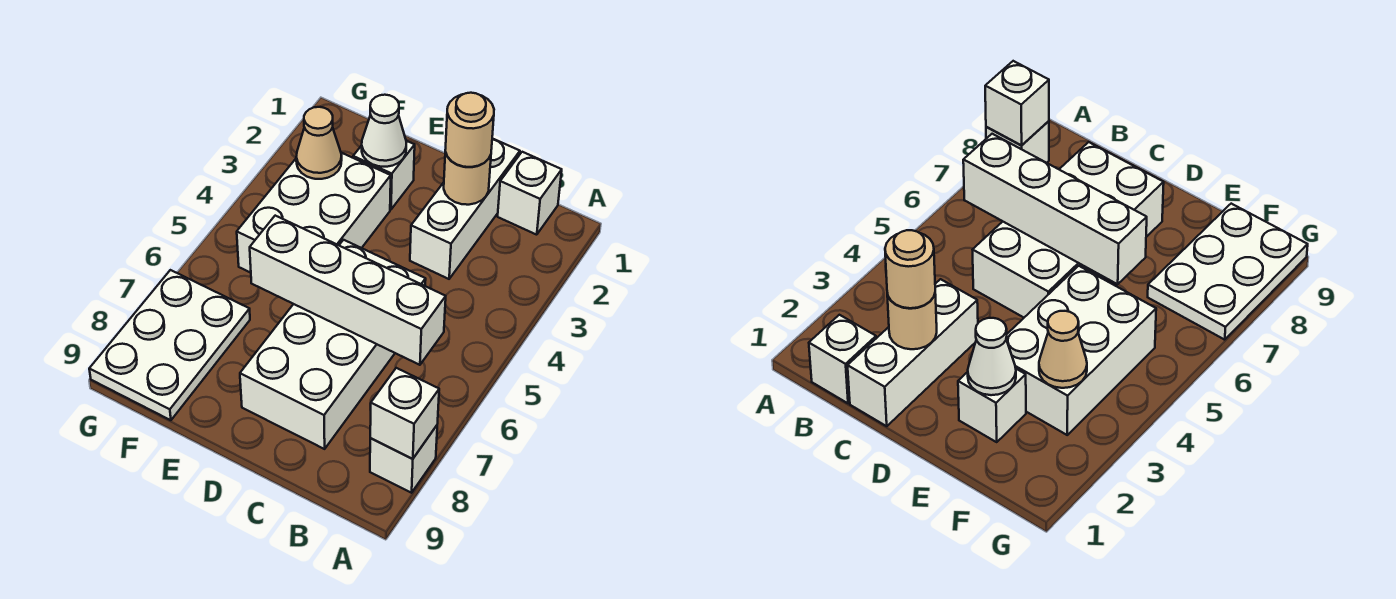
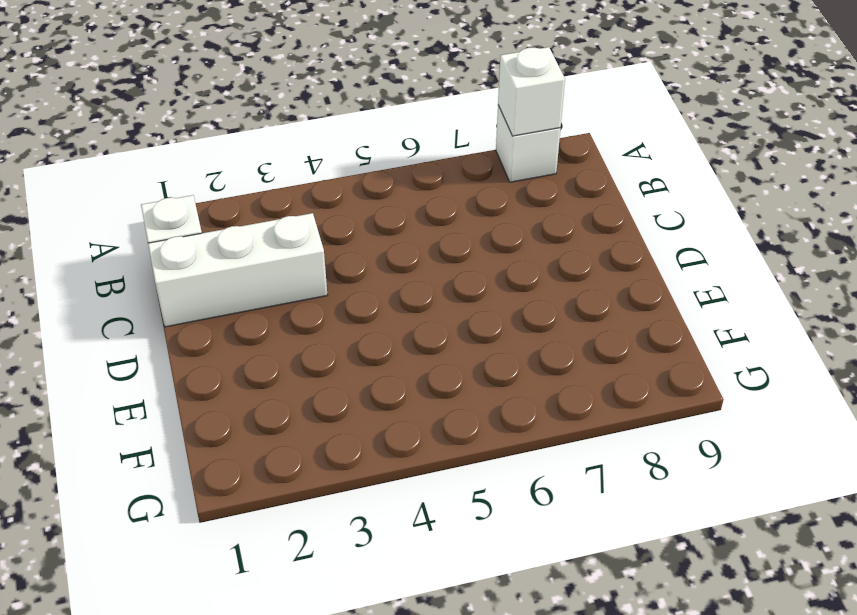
none -> white brick C5:D8 level 1
none -> white brick E2 level 1
none -> white brick E3:F5 level 1

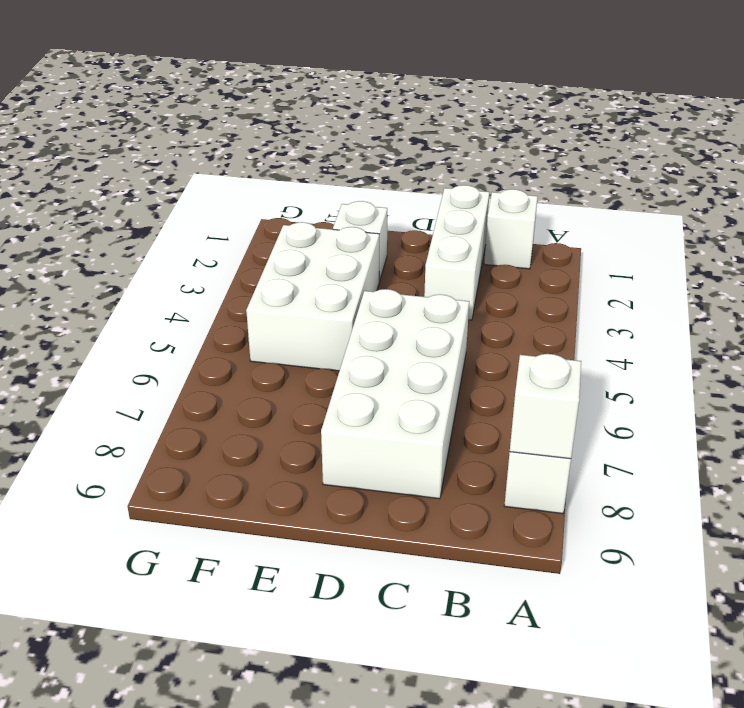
none -> white plate F7:G9 level 1
none -> white brick B6:E6 level 2
none -> tan round brick C2 level 2

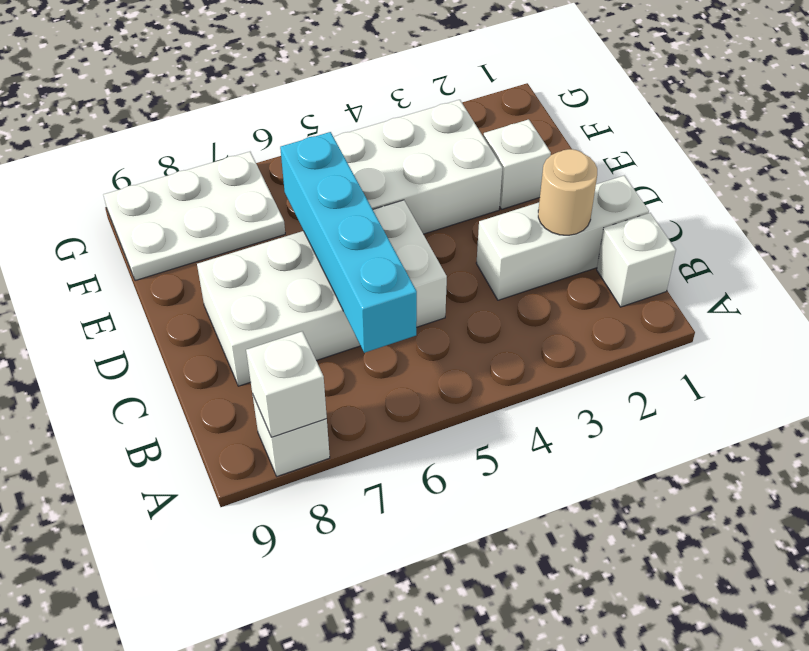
cyan brick B6:E6 level 2 -> white brick B6:E6 level 2
none -> white cone E2 level 2
none -> tan cone F3 level 2
none -> tan round brick C2 level 3

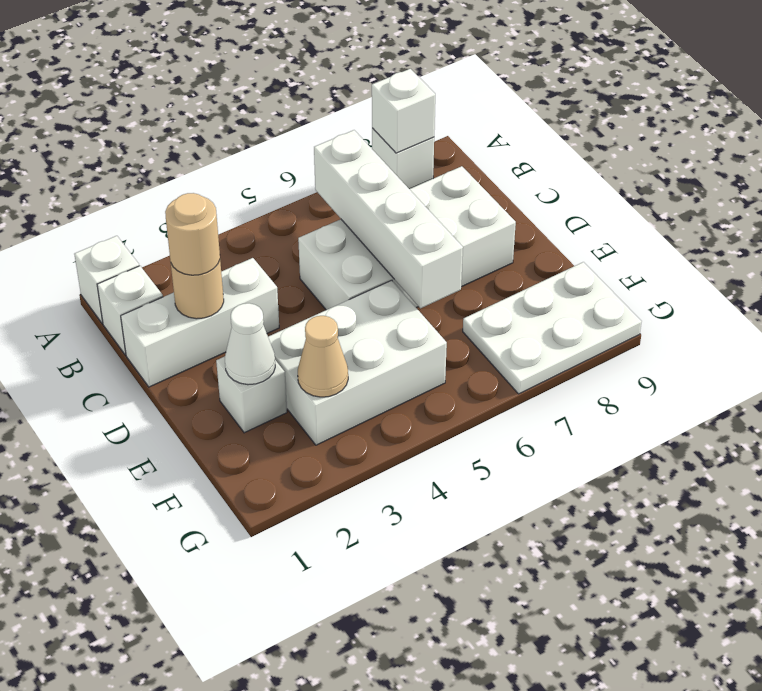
white brick A1 level 1 -> none

